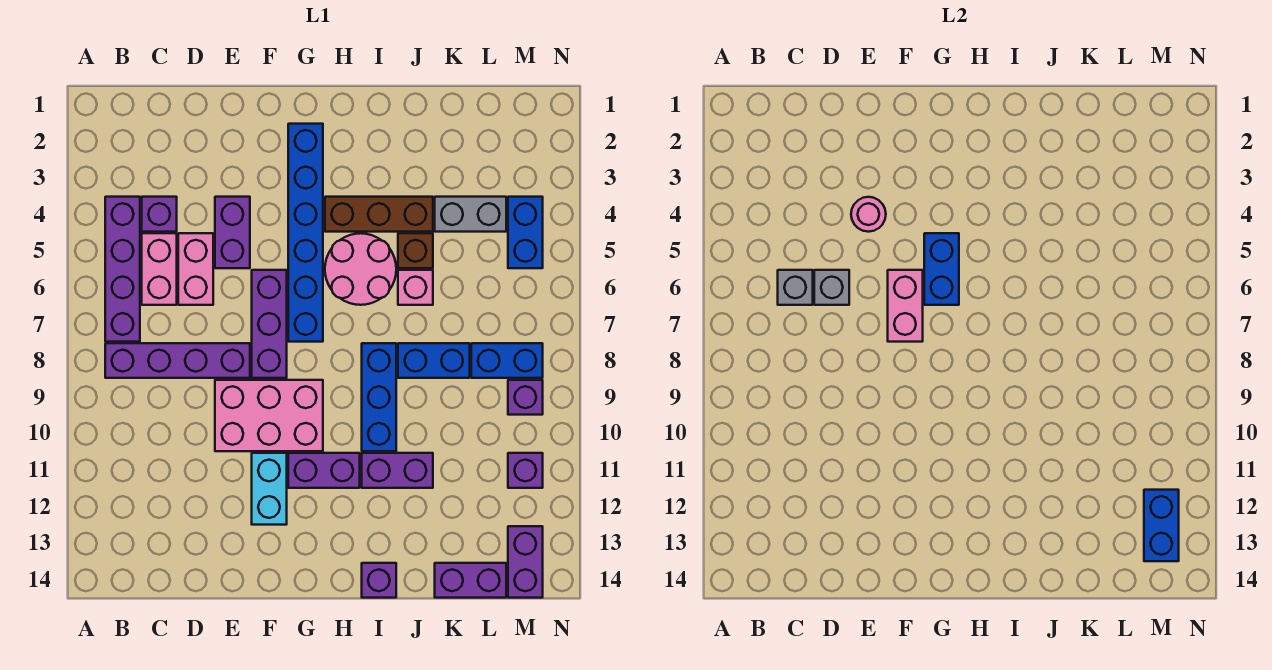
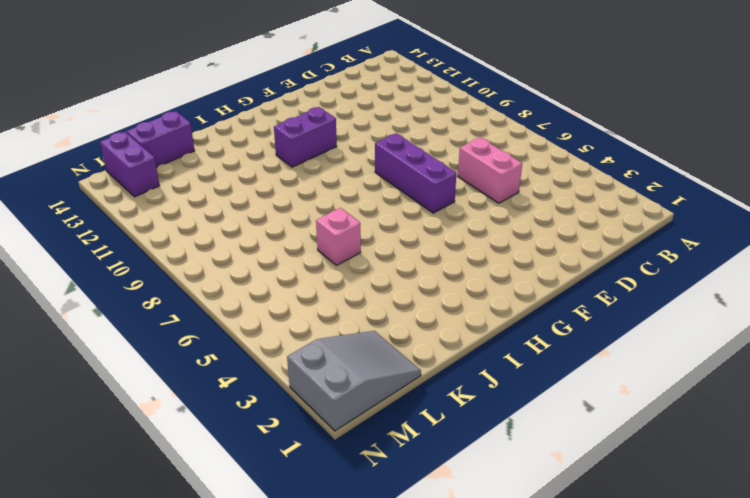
grey slope L1:N2 level 1 top N -> none
none -> purple brick B4:B7 level 1
none -> purple brick B8:E8 level 1
none -> purple brick C4 level 1
none -> pink brick C5:C6 level 1

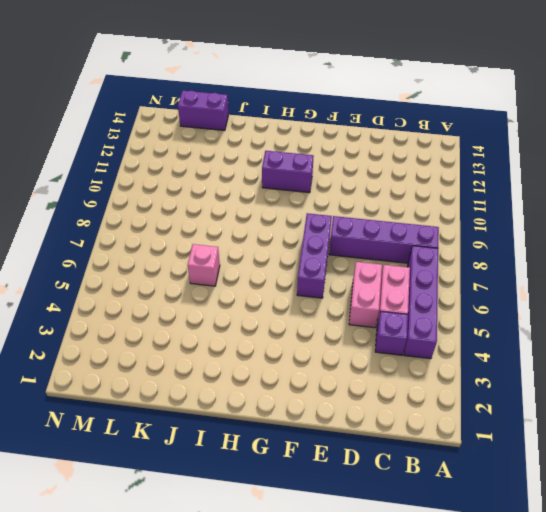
none -> purple brick E4:E5 level 1
none -> pink brick E9:G10 level 1
none -> cyan brick F11:F12 level 1
none -> blue brick G2:G7 level 1

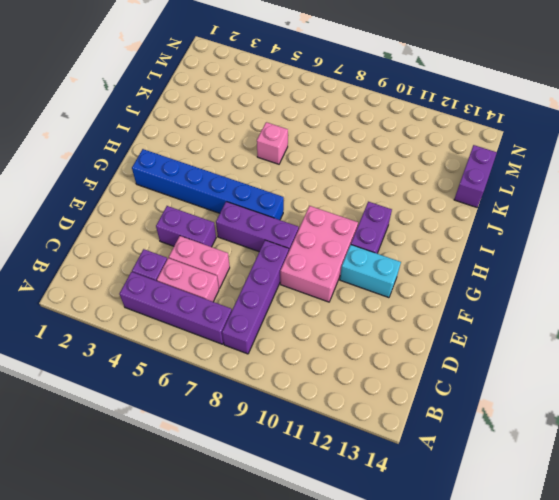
none -> brown brick H4:J4 level 1
none -> pink round brick H5:I6 level 1
none -> blue brick I8:I10 level 1
none -> purple brick I11:J11 level 1

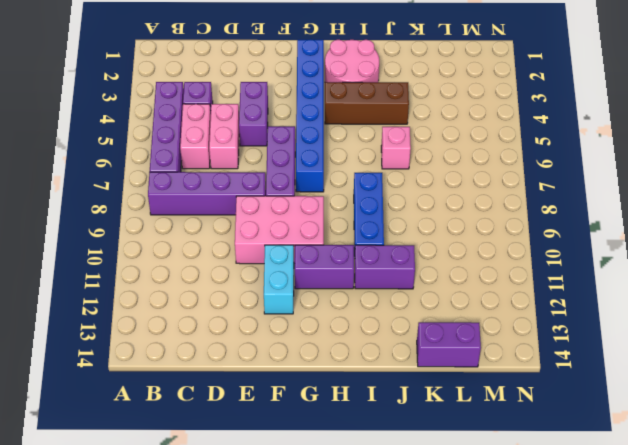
pink round brick H2:I3 level 1 -> pink round brick H5:I6 level 1
none -> purple brick I14 level 1
none -> brown brick J5 level 1
none -> blue brick J8:K8 level 1
none -> grey brick K4:L4 level 1

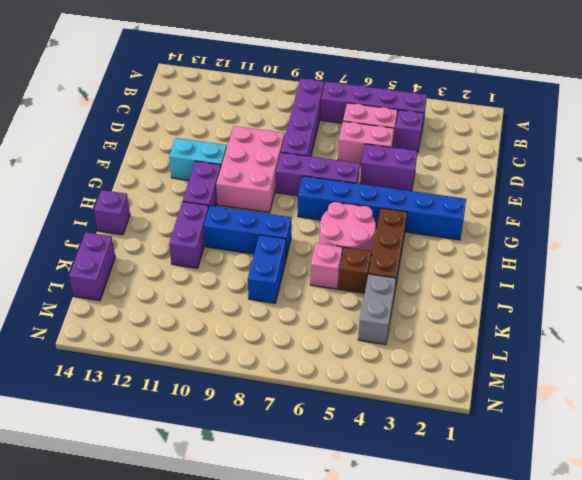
none -> blue brick L8:M8 level 1
none -> blue brick M4:M5 level 1
none -> purple brick M9 level 1
none -> purple brick M11 level 1

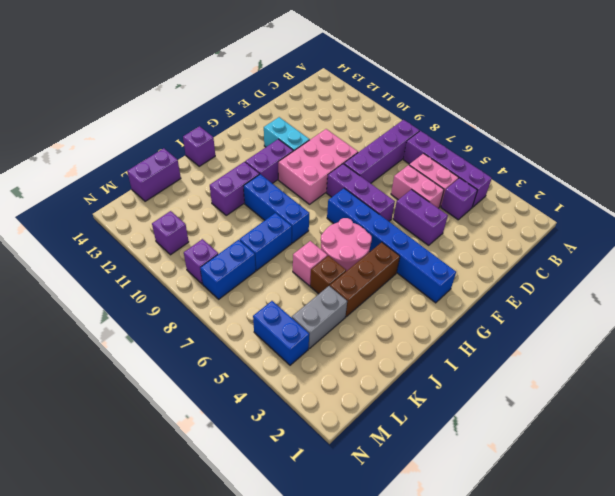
none -> purple brick M13:M14 level 1
none -> grey brick C6 level 2
none -> grey brick D6 level 2
none -> pink round brick E4 level 2

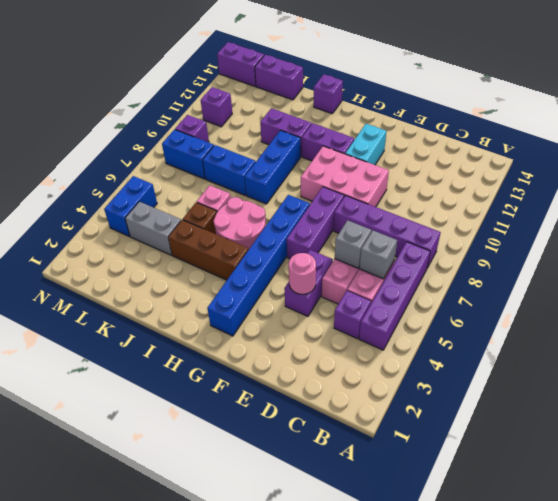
purple brick M14:N14 level 1 -> purple brick M13:M14 level 1
none -> pink brick F6:F7 level 2
none -> blue brick G5:G6 level 2
none -> blue brick M12:M13 level 2

